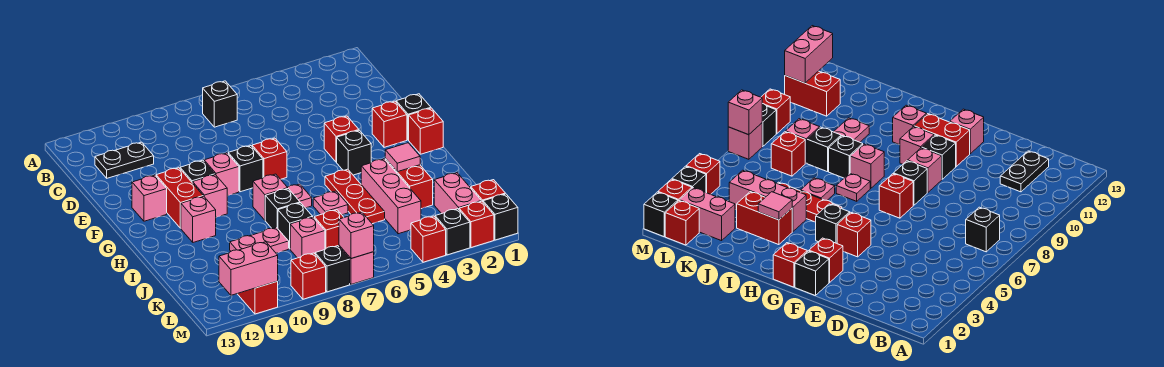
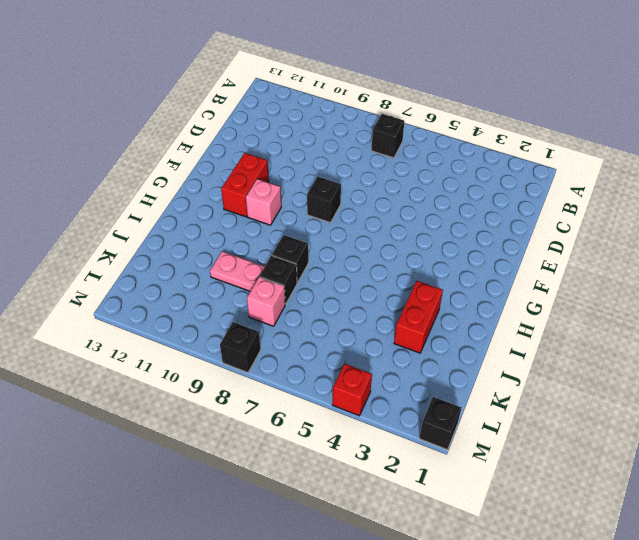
none -> black plate C11:C12 level 1
none -> black brick F1 level 1
none -> red brick F2 level 1
none -> red brick F4 level 1

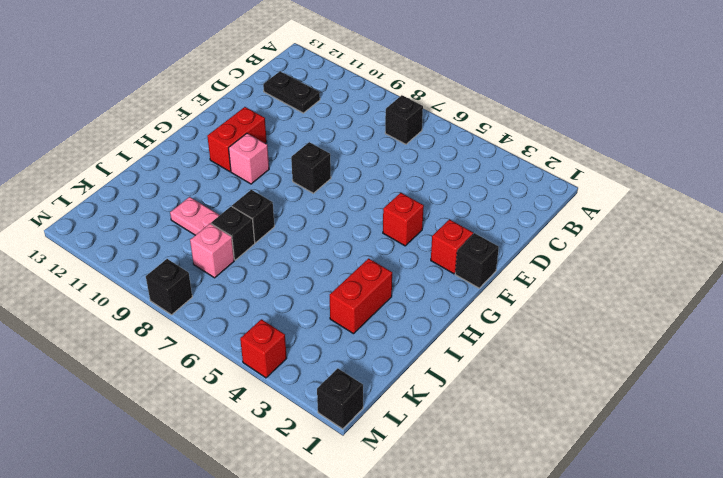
none -> red brick F7 level 1
none -> pink brick F9 level 1
none -> black brick F10 level 1
none -> pink brick F12 level 1

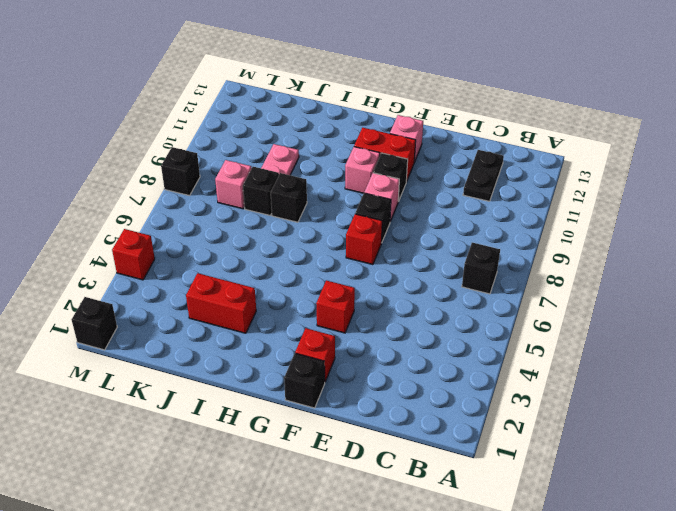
none -> red brick G1 level 1
none -> black brick G4 level 1
none -> red plate H5:J5 level 1
none -> pink plate H7 level 1

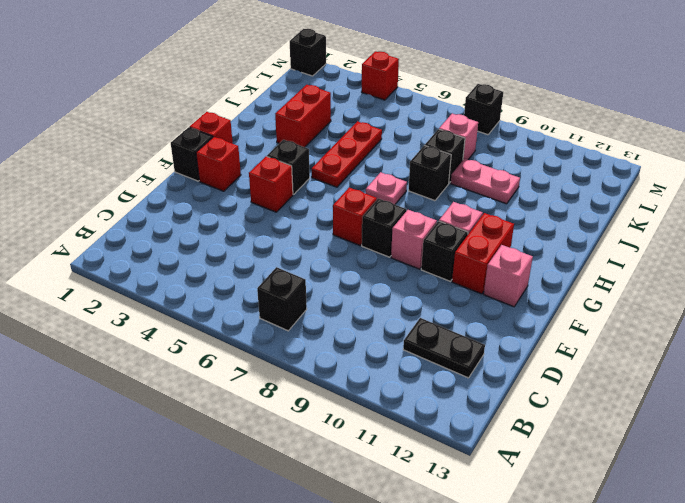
none -> pink brick H8 level 1
none -> pink brick H11 level 1
none -> pink brick I4:K4 level 1
none -> pink plate I6 level 1

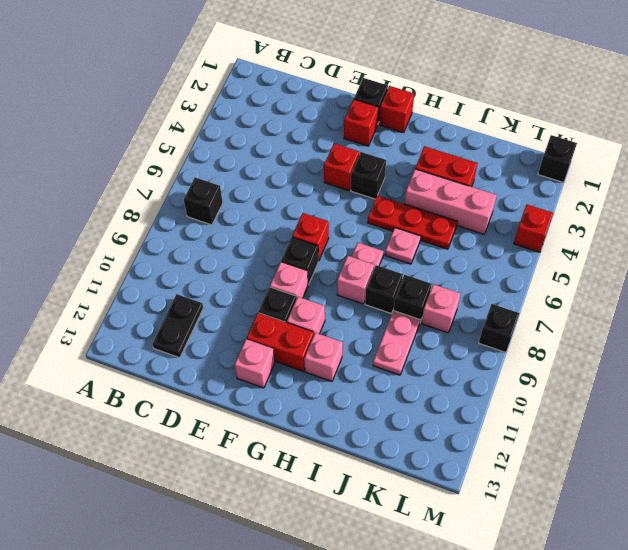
none -> pink brick K2:L2 level 1
none -> red brick K7 level 1
none -> red brick L1 level 1
none -> red brick L11:M11 level 1

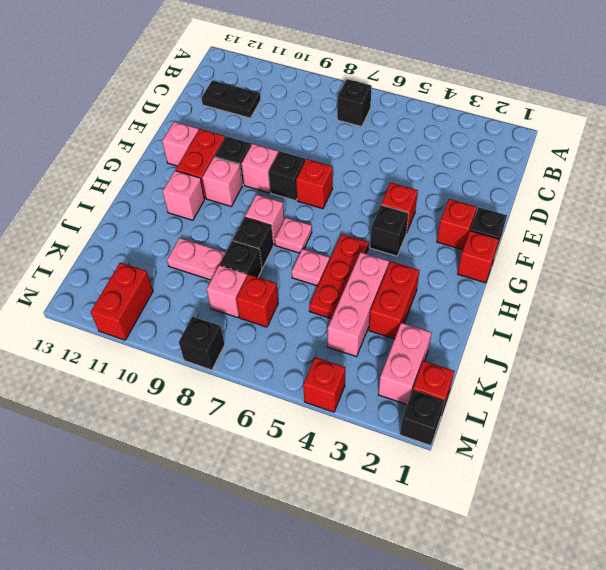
none -> red brick M2 level 1
none -> black brick M3 level 1
none -> pink brick M7 level 1
none -> red brick M9 level 1

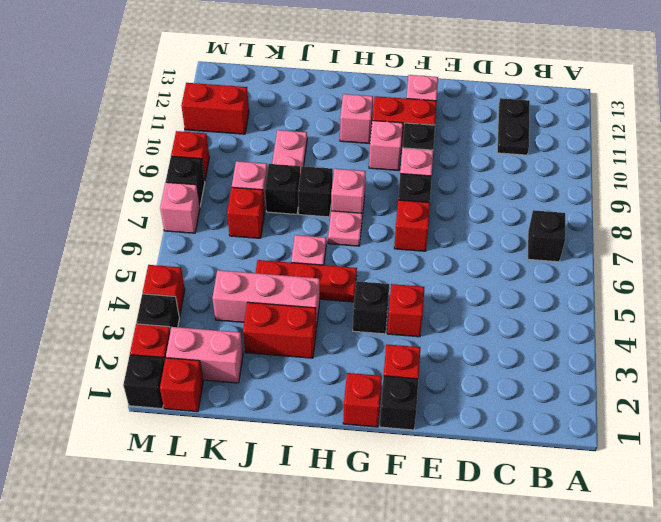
none -> pink tile I3 level 2
none -> pink brick M7 level 2
none -> pink brick M11:M12 level 2

